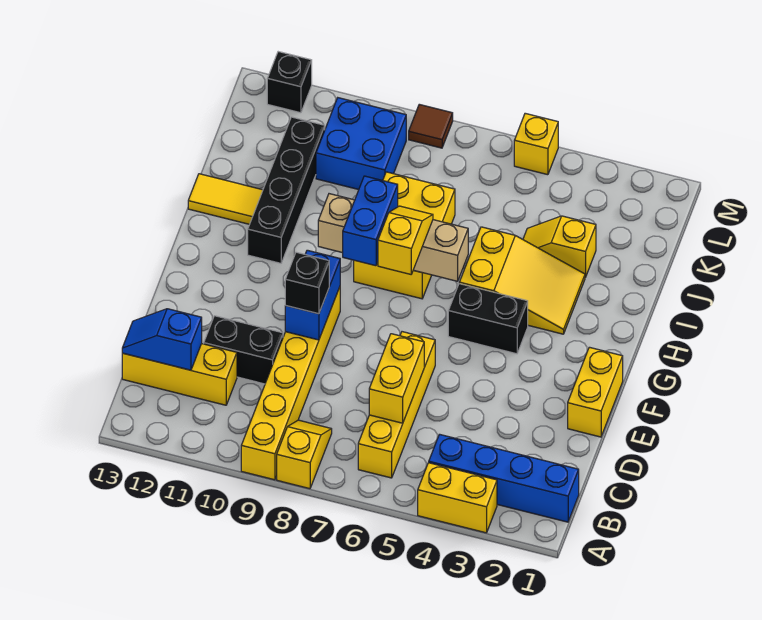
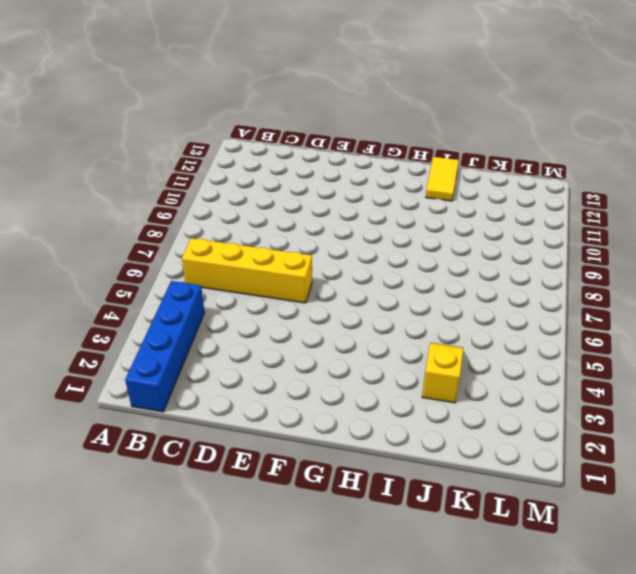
none -> yellow brick A3:A4 level 1
none -> yellow slope A8:B8 level 1 top A
none -> yellow brick A9:F9 level 1

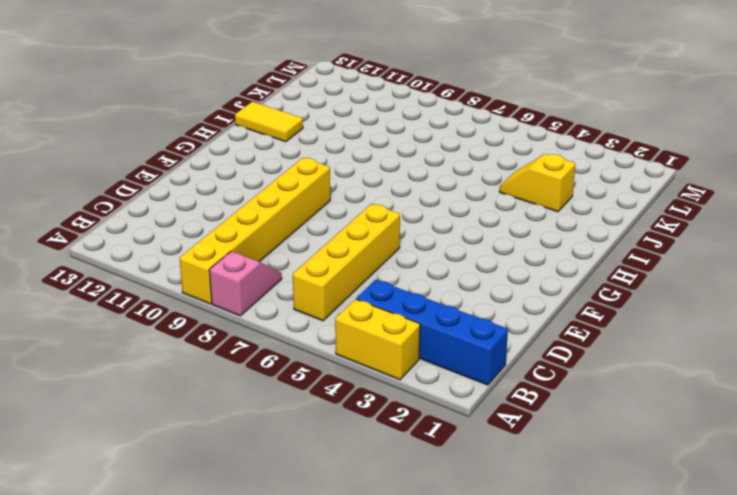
pink slope A8:B8 level 1 top A -> yellow slope A8:B8 level 1 top A
none -> yellow brick C11:C13 level 1
none -> black brick D10:D11 level 1
none -> yellow brick E1:F1 level 1

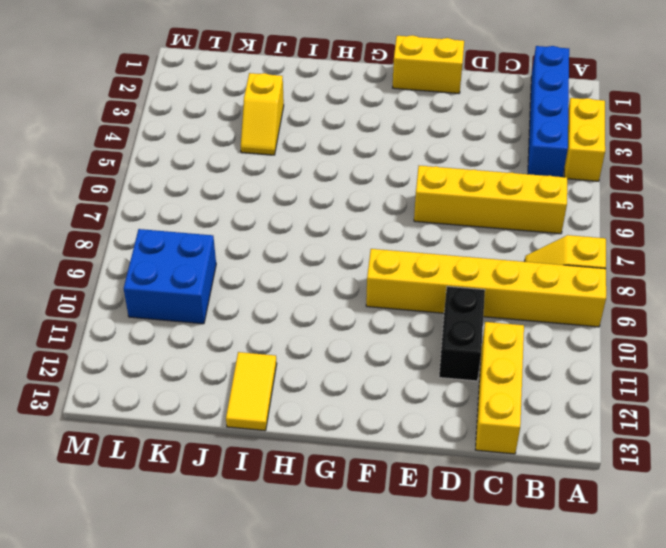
none -> black brick G4:G5 level 1
none -> yellow slope H3:I5 level 1 top 5
none -> yellow brick H7:J8 level 1

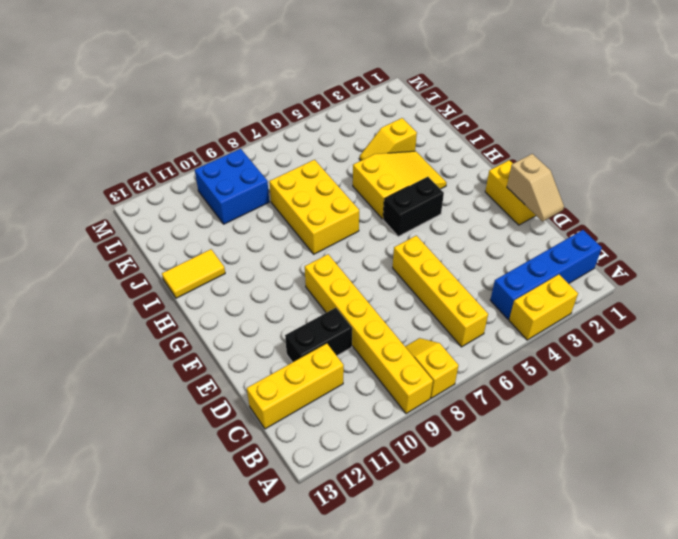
tan slope D1:E1 level 2 top E -> none
none -> black brick H11:K11 level 1
none -> yellow brick M5 level 1
none -> brown tile M8 level 1

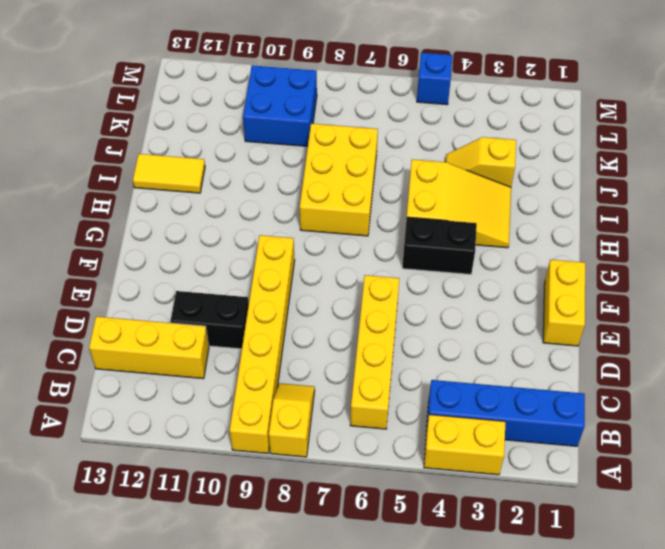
blue brick M5 level 1 -> yellow brick M5 level 1
none -> black brick H11:K11 level 1
none -> brown tile M8 level 1
none -> black brick M12 level 1

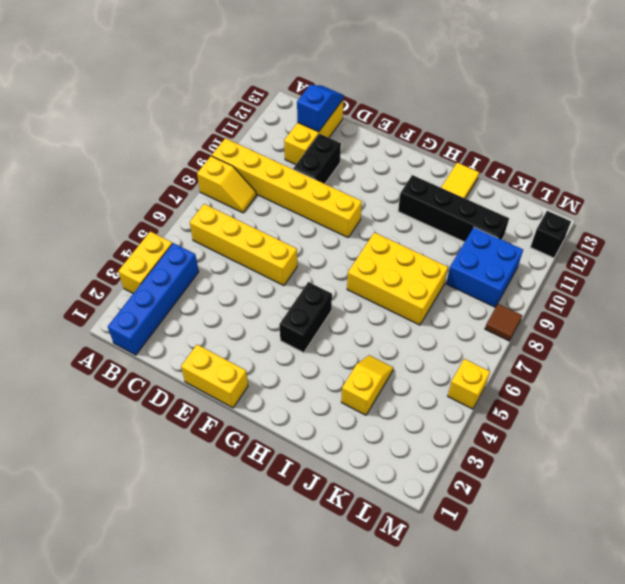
none -> yellow slope H3:I5 level 1 top 5
none -> yellow brick C6:D6 level 2
none -> blue brick E9:F9 level 2

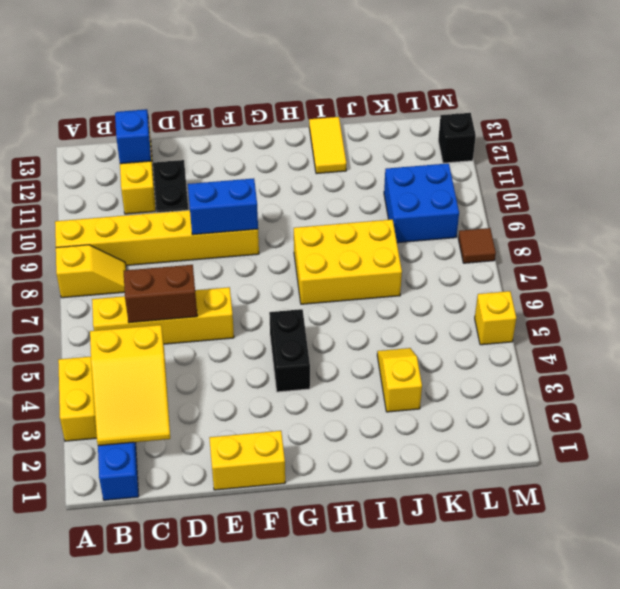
yellow slope B2:C4 level 2 top 4 -> yellow slope H3:I5 level 1 top 5
brown brick C6:D6 level 2 -> yellow brick C6:D6 level 2
none -> black brick H11:K11 level 1
none -> tan brick H6:H9 level 2
none -> black brick E9 level 3

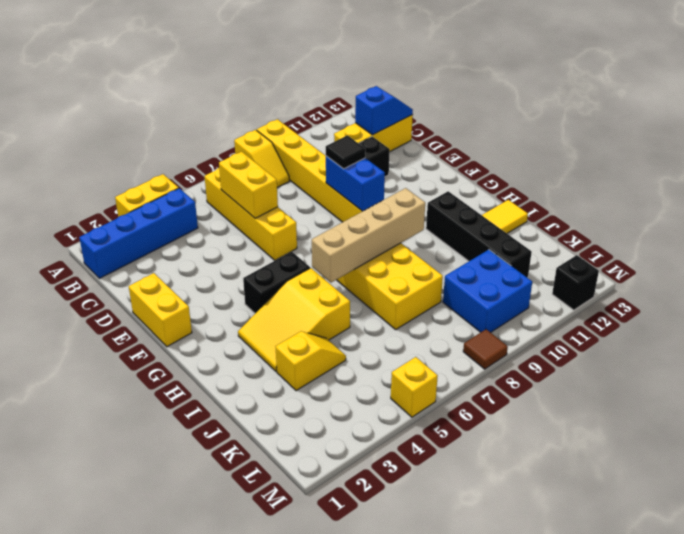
black tile E9 level 3 -> black brick E9 level 3
none -> yellow slope G7:H7 level 3 top G
none -> blue brick G8:H8 level 3

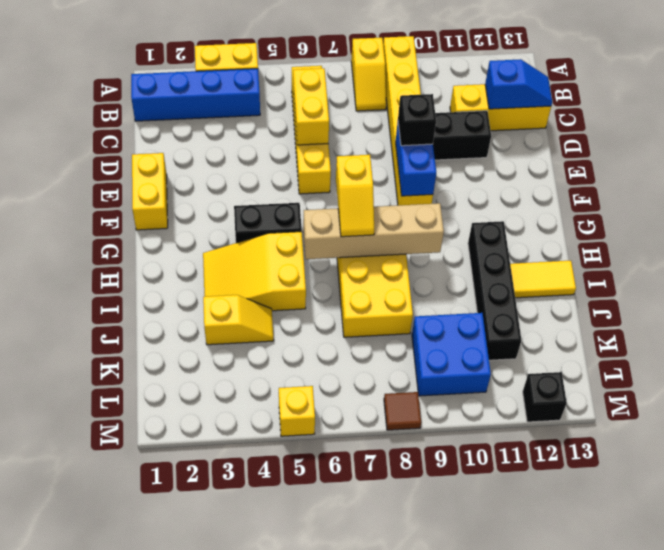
none -> blue brick G8:H8 level 3

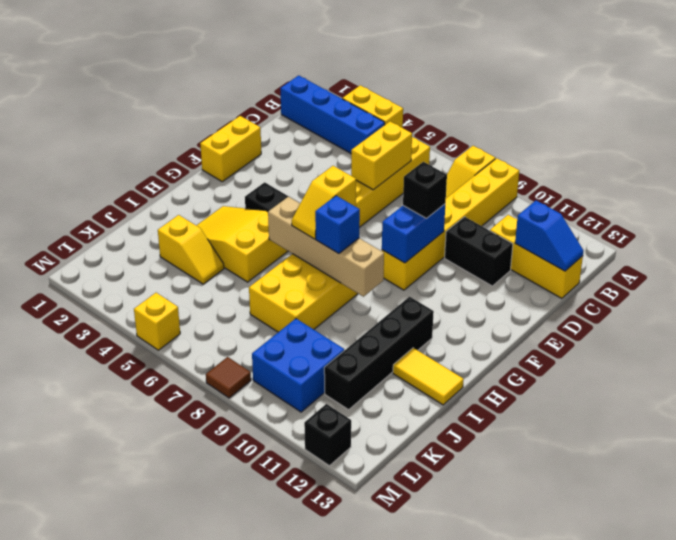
blue brick H8 level 3 -> blue brick G8:H8 level 3

